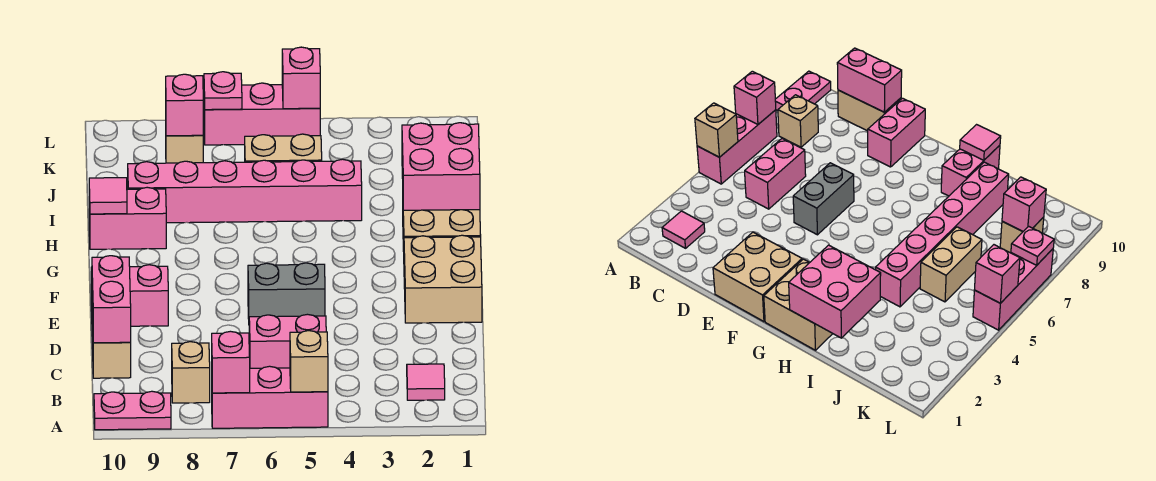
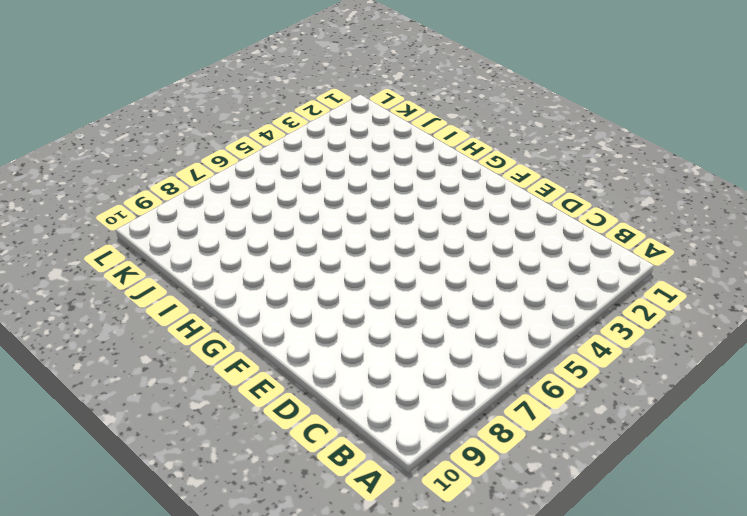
none -> pink brick A5:A7 level 1
none -> pink plate A9:A10 level 1
none -> pink tile B2 level 1

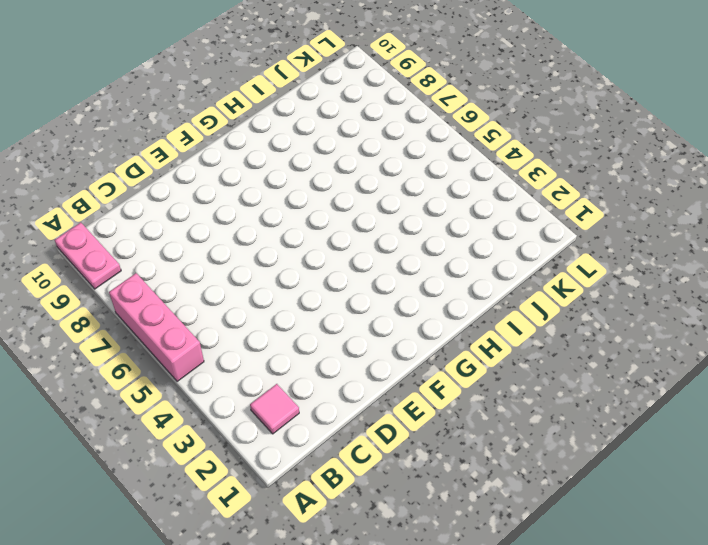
none -> tan brick B8 level 1
none -> pink brick C5:C6 level 1
none -> tan brick C10:D10 level 1

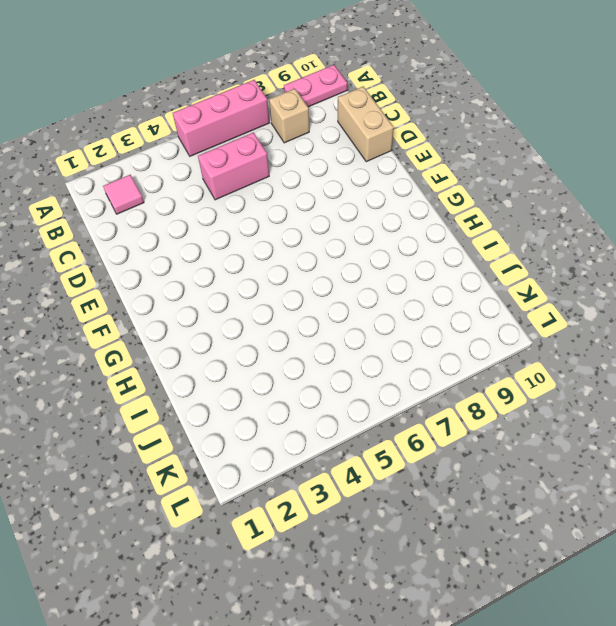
none -> tan brick E1:F2 level 1
none -> grey brick E5:E6 level 1
none -> pink brick E9:E10 level 1

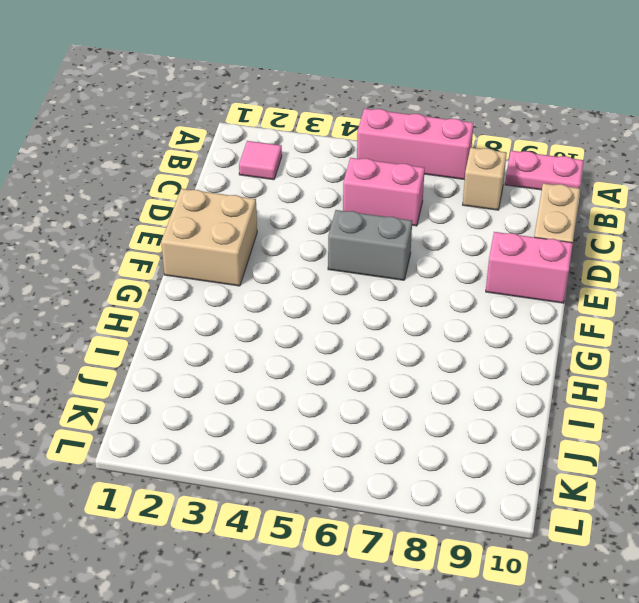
none -> tan brick G1:H2 level 1
none -> pink brick H9:H10 level 1
none -> pink brick I4:I9 level 1

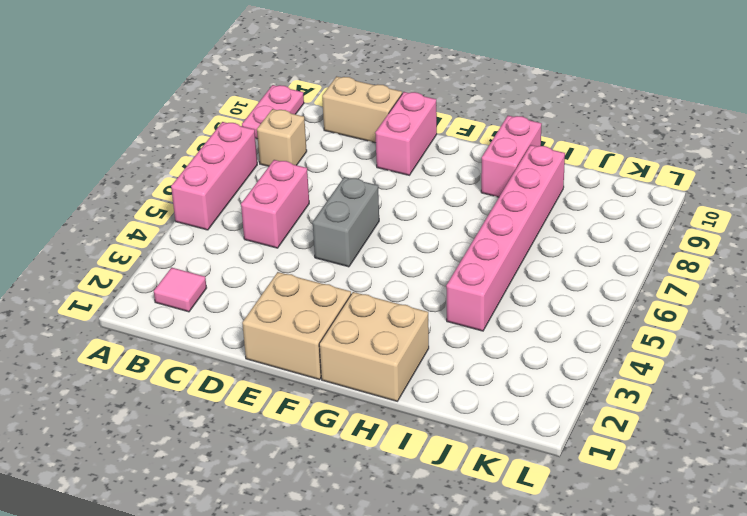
none -> tan brick J5:J6 level 1
none -> tan brick K8 level 1
none -> pink brick L5:L7 level 1

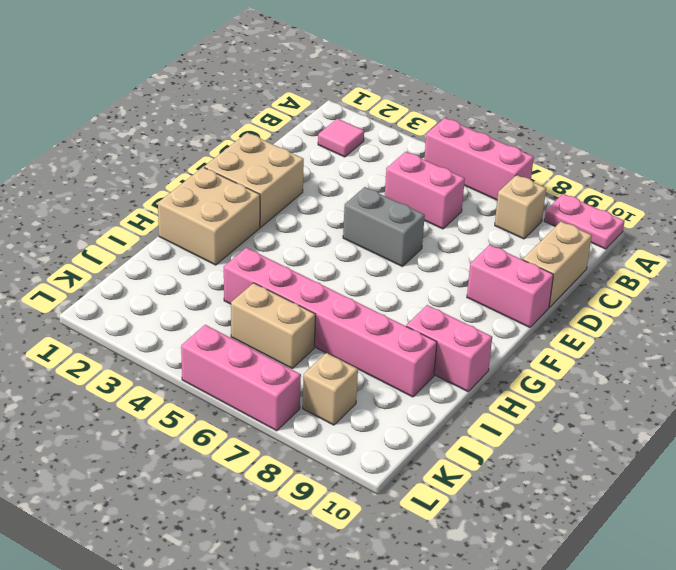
none -> tan brick A5 level 2
none -> pink brick A7 level 2
none -> pink brick C10:D10 level 2

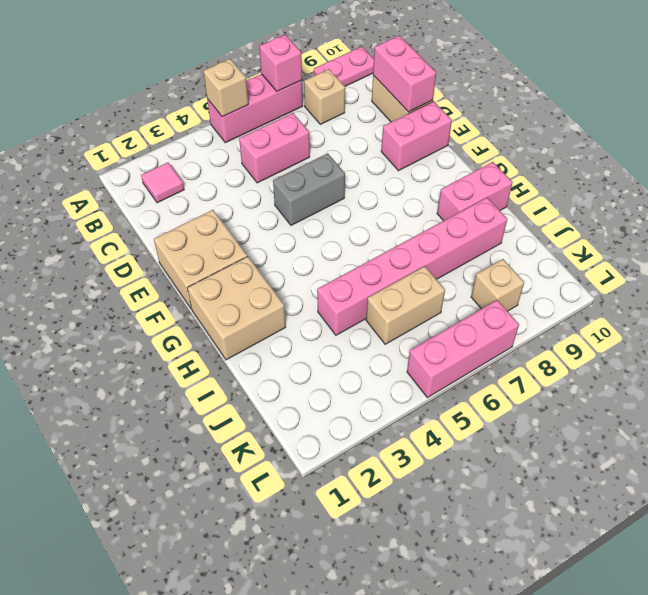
none -> pink brick H1:I2 level 2
none -> pink tile H10 level 2
none -> pink brick K8 level 2

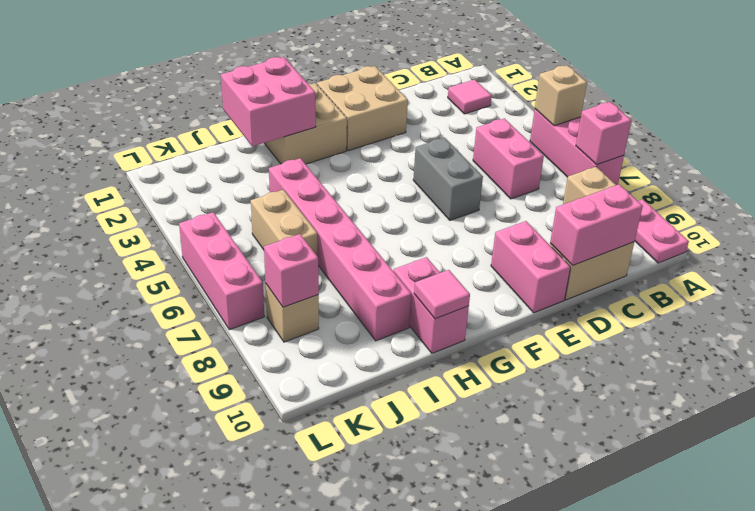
none -> pink brick L5 level 2
none -> pink plate L7 level 2

